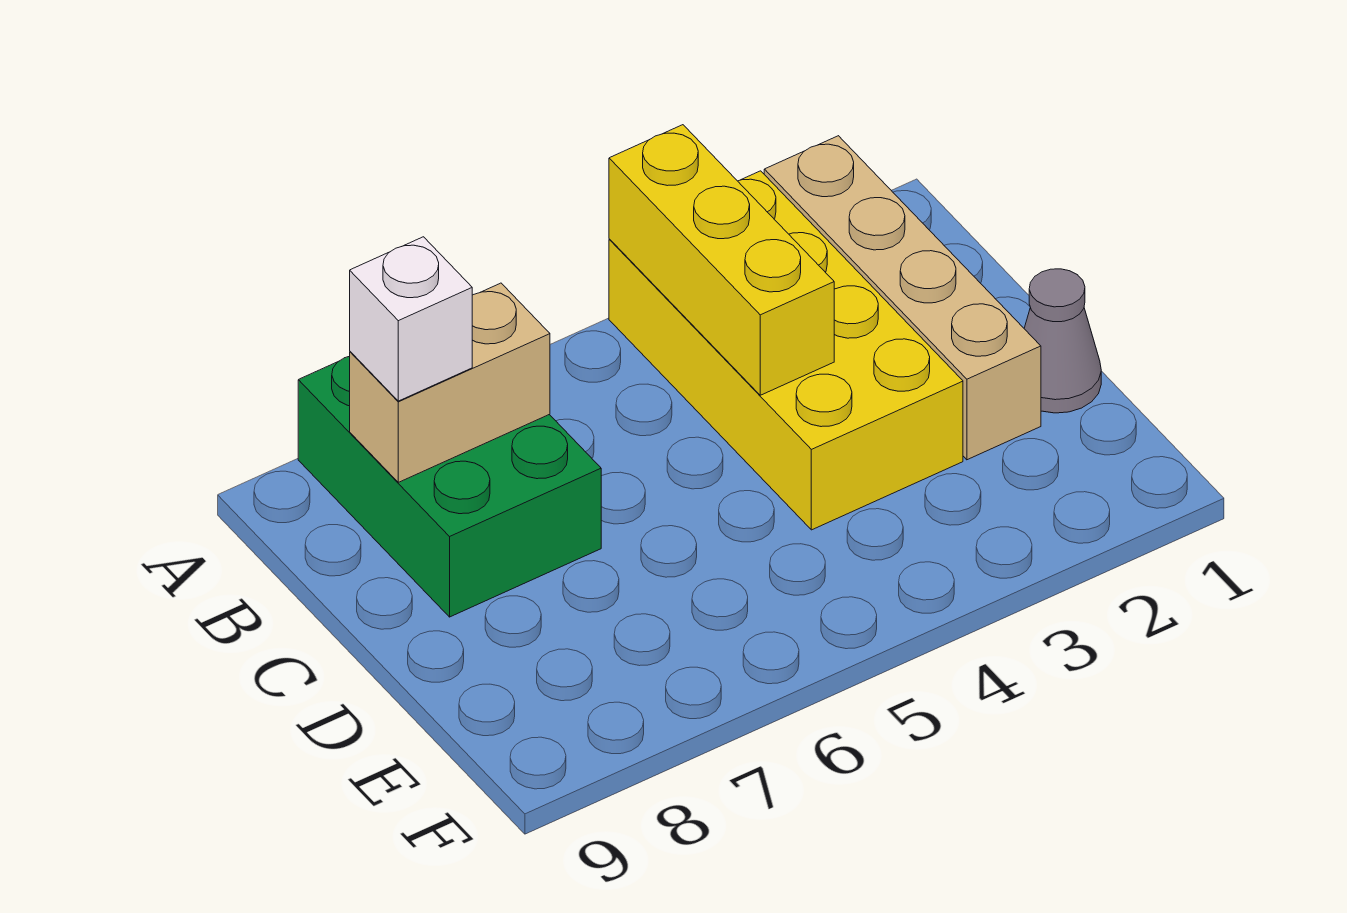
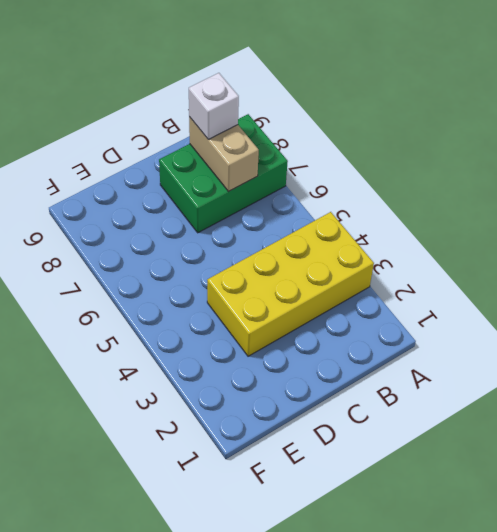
none -> tan brick A2:D2 level 1
none -> grey cone D1 level 1

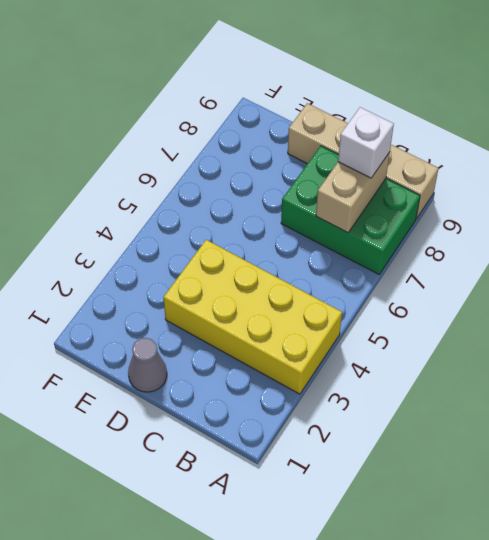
tan brick A9:D9 level 1 -> tan brick A2:D2 level 1
none -> yellow brick A4:C4 level 2

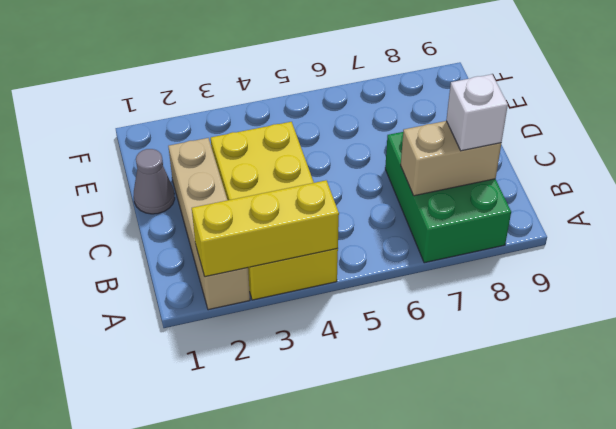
yellow brick A2:A4 level 2 -> yellow brick A4:C4 level 2

